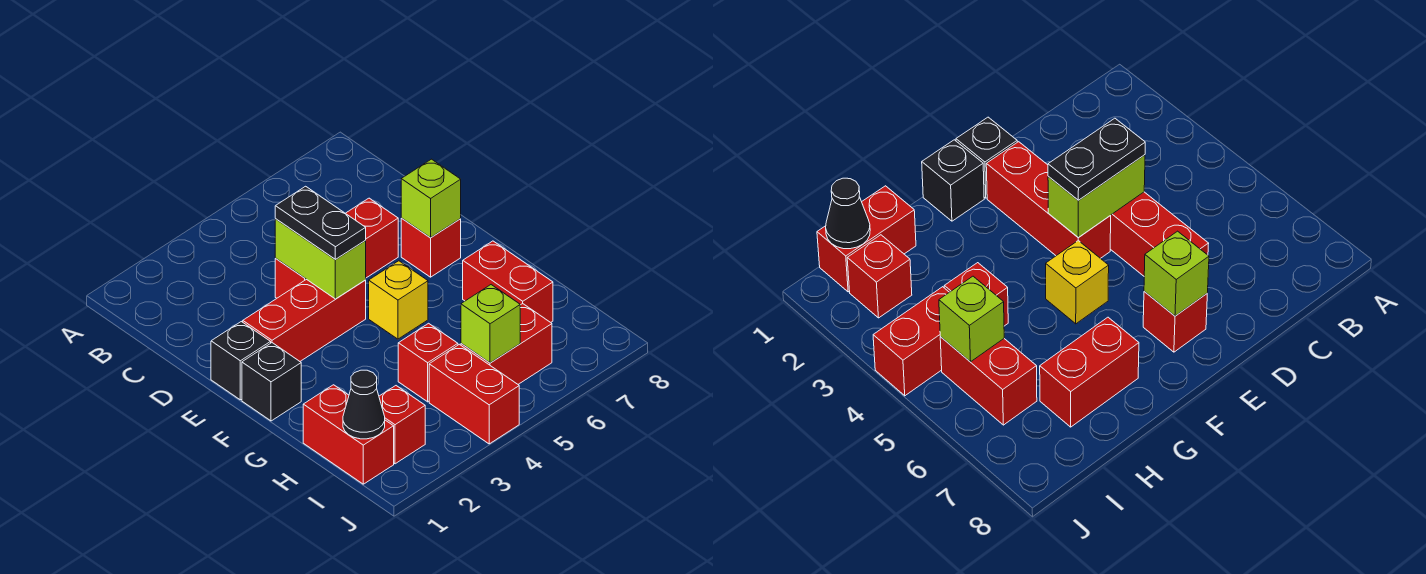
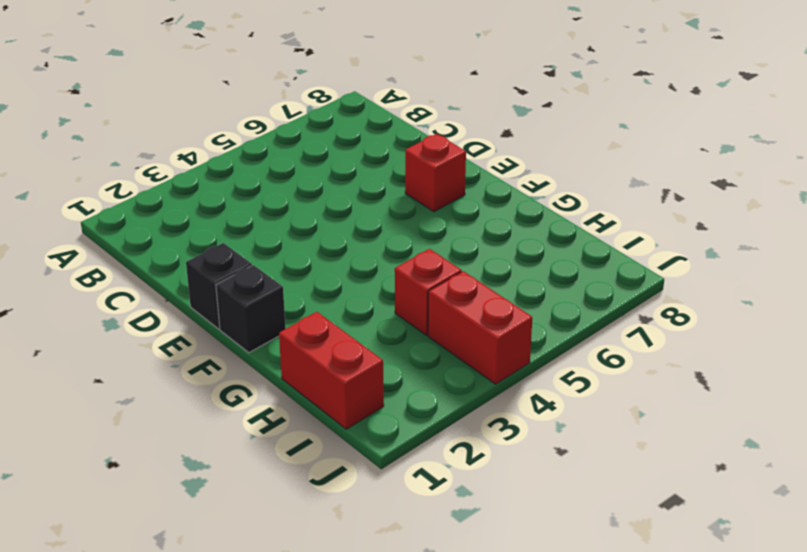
none -> red brick D4:D6 level 1
none -> red brick E2:E4 level 1
none -> yellow brick F5 level 1

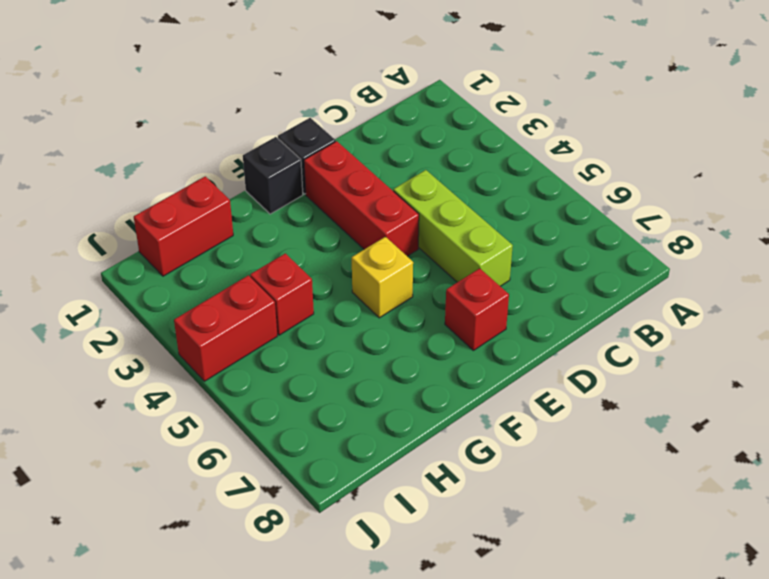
lime brick D4:D6 level 1 -> red brick D4:D6 level 1
none -> red brick G7:H7 level 1
none -> red brick I2 level 1
none -> red brick I5:I6 level 1

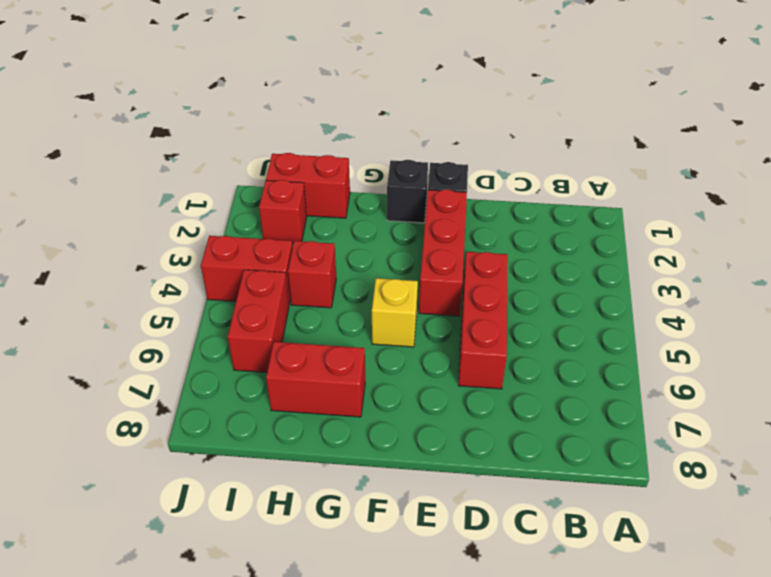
none -> red brick E7 level 1
none -> lime brick D4:E4 level 2
none -> lime brick E7 level 2

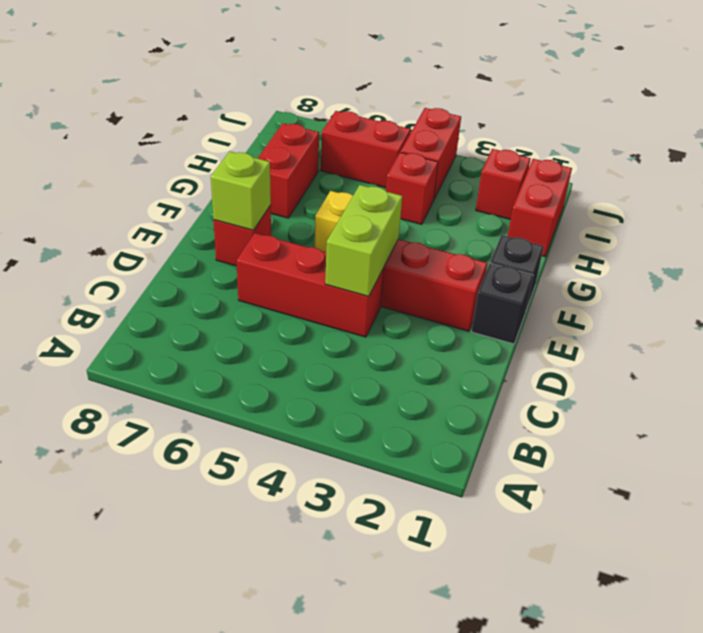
none -> black cone I1 level 2
none -> lime brick I5 level 2
none -> black plate D4:E4 level 3

